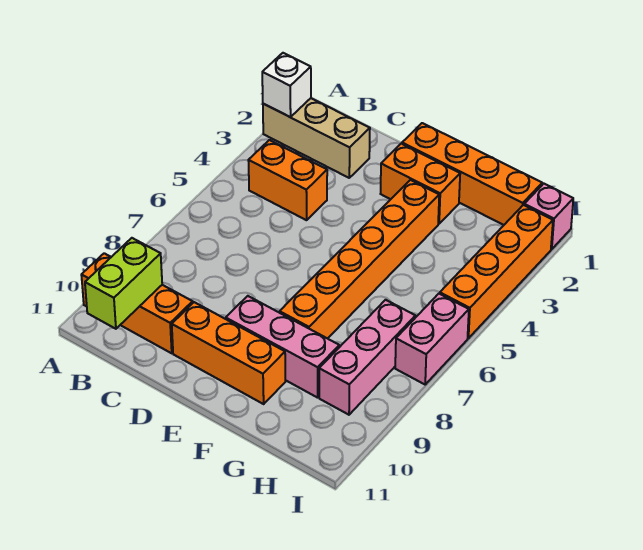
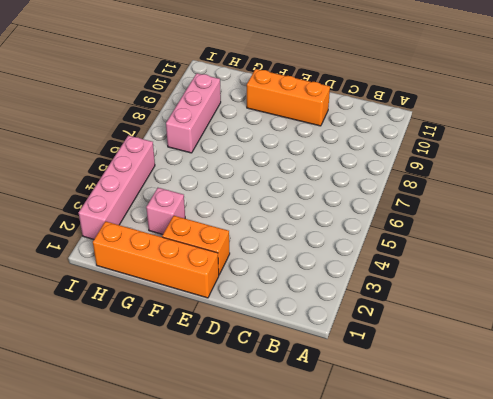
pink brick G3 level 1 -> pink brick I1 level 1
pink brick I2:I5 level 1 -> orange brick I2:I5 level 1
none -> tan brick A2:C2 level 1
none -> orange brick A10:C10 level 1
none -> orange brick B4:C4 level 1

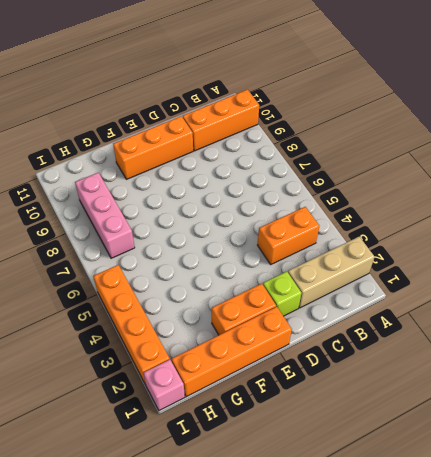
lime brick D2 level 1 -> none
none -> pink brick E9:G9 level 1
none -> orange brick F3:F8 level 1
none -> pink brick I6:I7 level 1

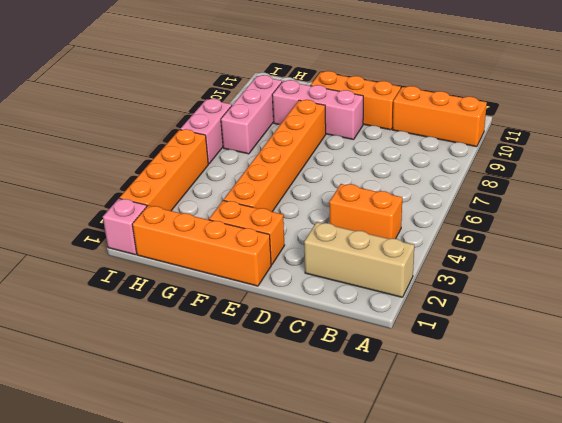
none -> white brick A2 level 2
none -> lime brick B10:B11 level 2

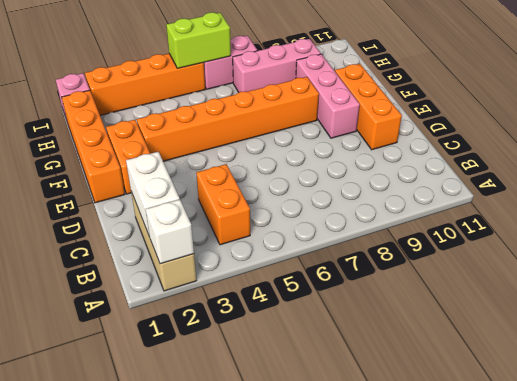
white brick B2:C2 level 2 -> none
lime brick I5:I6 level 2 -> lime brick B10:B11 level 2
none -> orange brick A10:C10 level 1

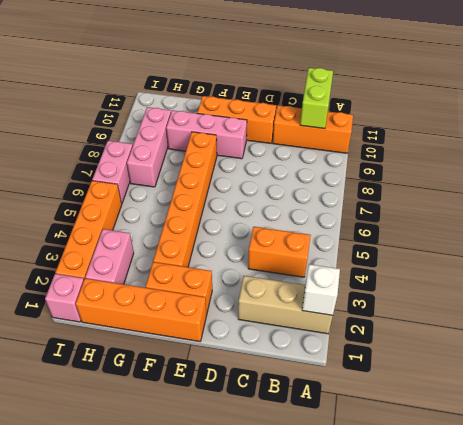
pink brick H2:H3 level 1 -> none

